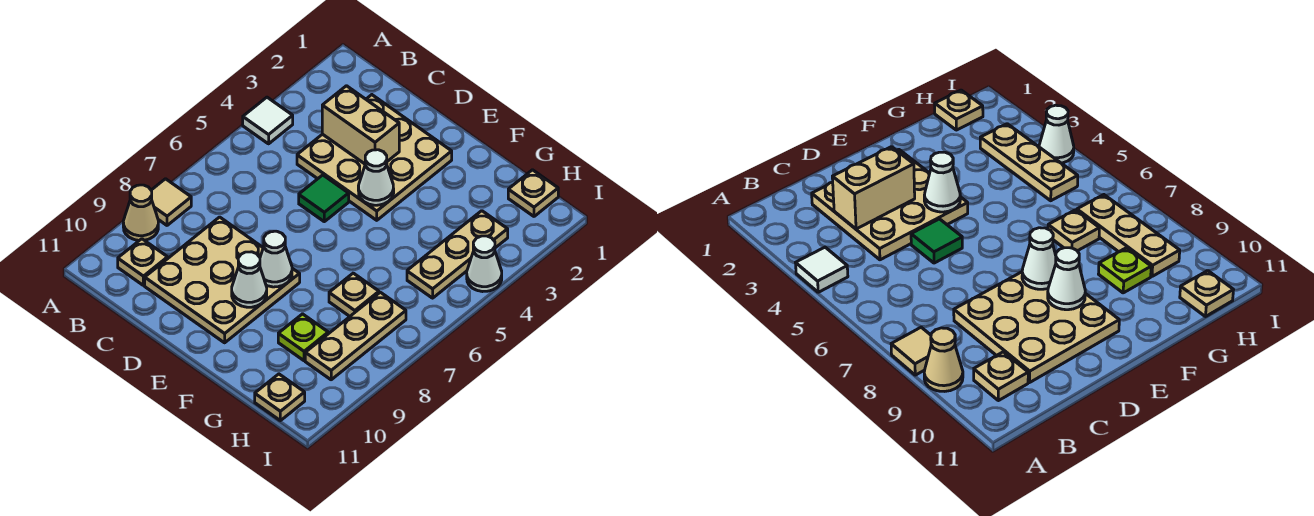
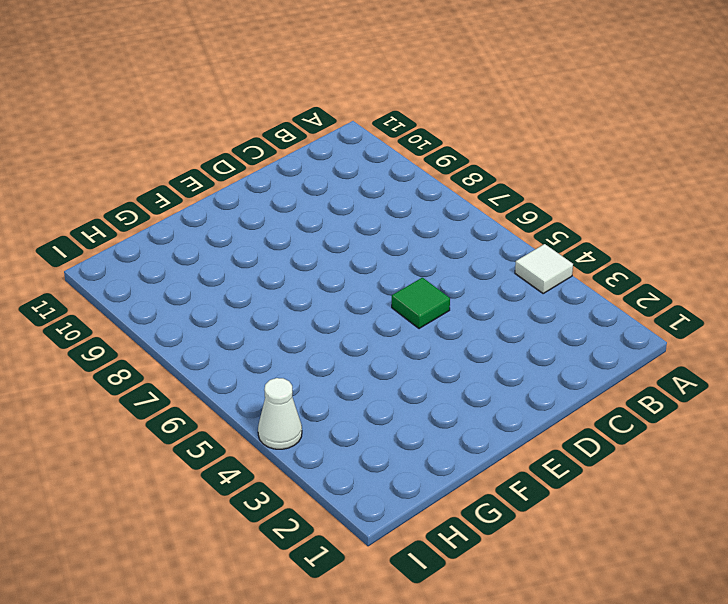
none -> tan tile A8 level 1
none -> tan cone A9 level 1
none -> tan plate B10 level 1

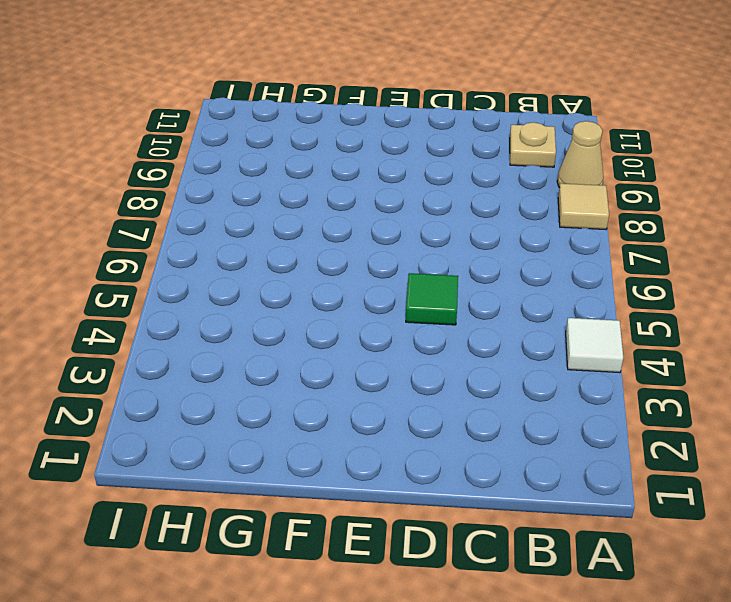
none -> tan plate C2:E4 level 1
none -> tan plate C8:E10 level 1
none -> tan plate G7 level 1

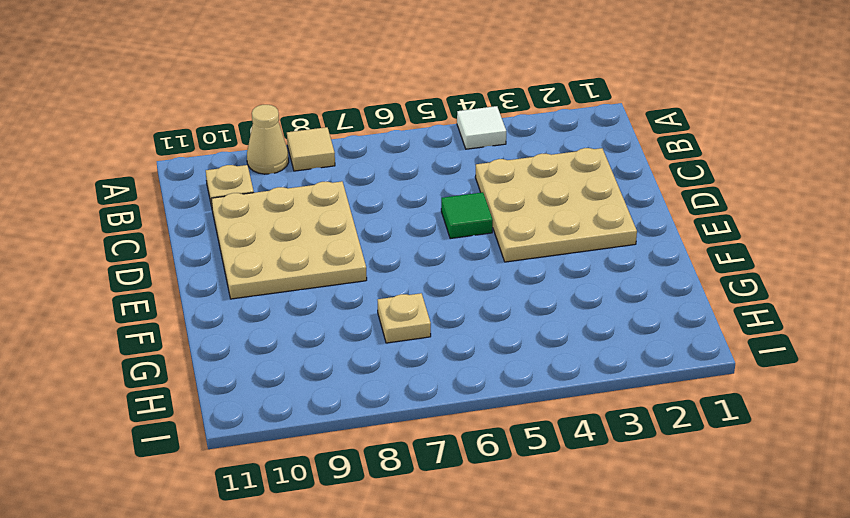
none -> lime plate G9 level 1
none -> tan plate H1 level 1
none -> tan plate H3:H5 level 1

